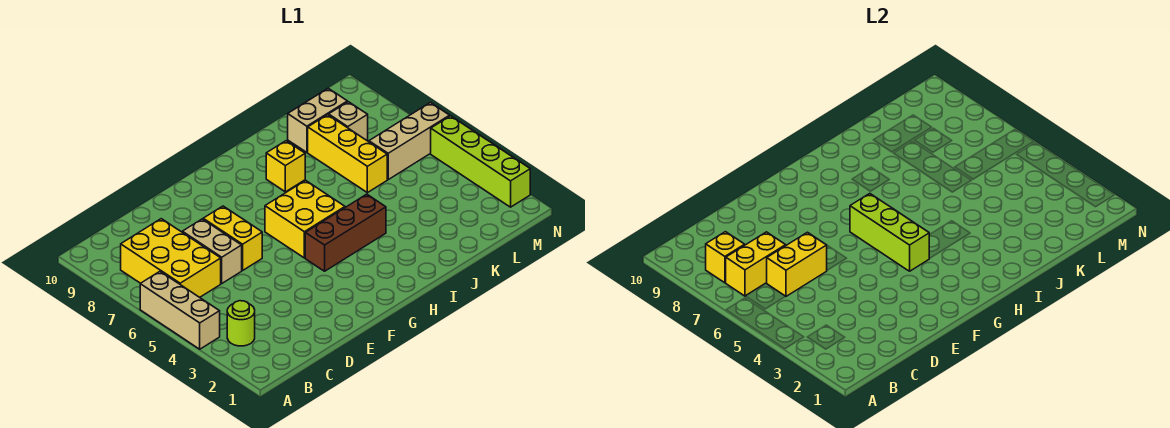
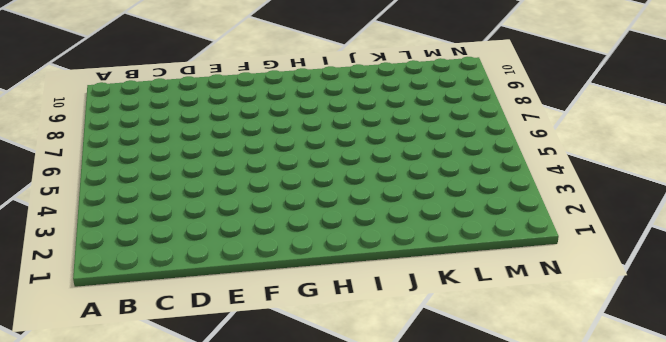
none -> tan brick A4:A6 level 1
none -> lime round brick B3 level 1
none -> yellow brick B6:C8 level 1

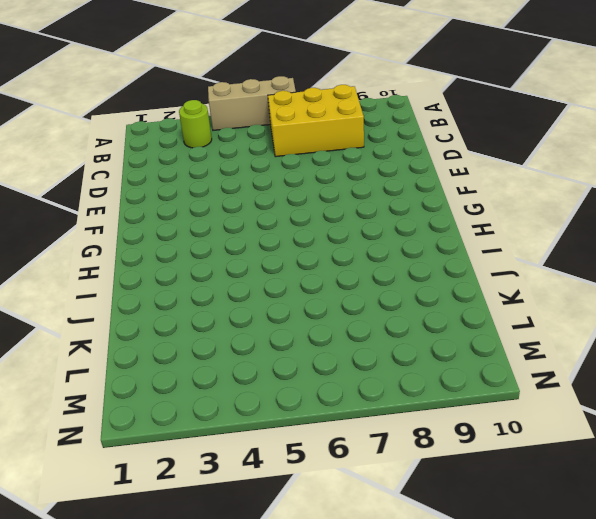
none -> tan brick D6:D7 level 1
none -> yellow brick E6:E7 level 1
none -> brown brick G4:I4 level 1

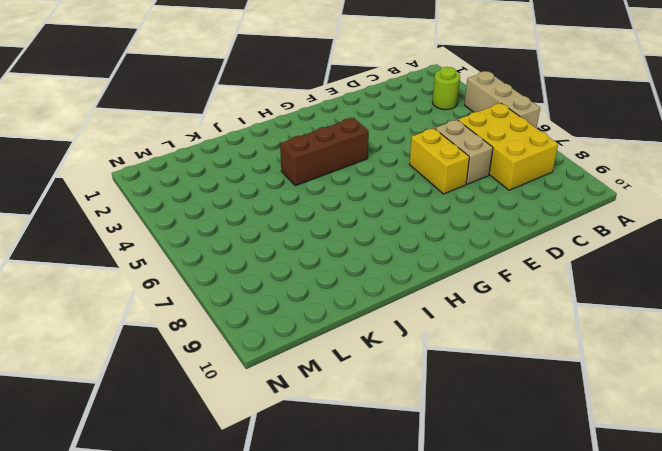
none -> yellow brick G5:H6 level 1
none -> yellow brick I8 level 1
none -> yellow brick K6:K8 level 1

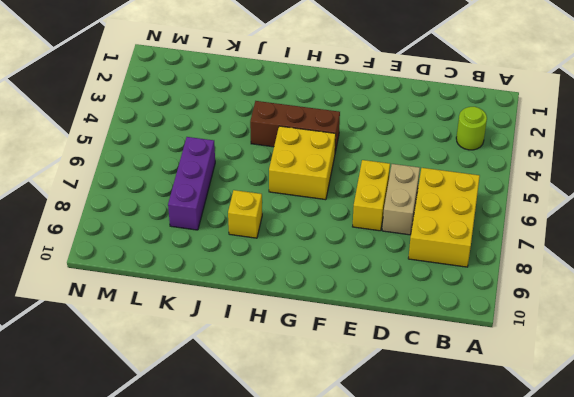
purple brick K6:K8 level 1 -> yellow brick K6:K8 level 1
none -> tan brick A4:A6 level 1
none -> tan brick K9:L9 level 1
none -> tan brick L6:N6 level 1

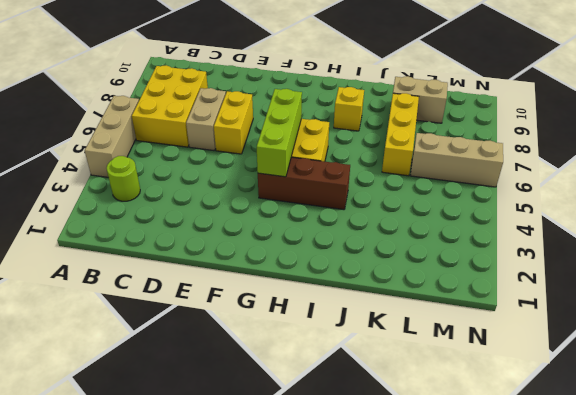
none -> tan brick L8 level 1
none -> lime brick N2:N5 level 1
none -> yellow brick B7:C7 level 2

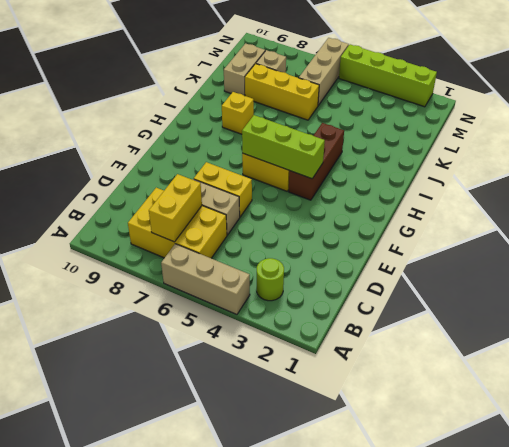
none -> yellow brick B8 level 2
none -> yellow brick C6:D6 level 2

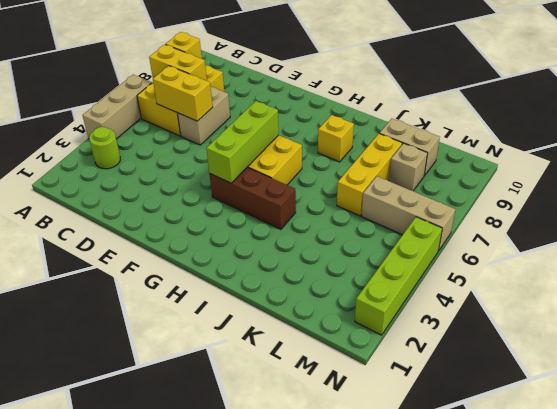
none -> yellow brick E6:E7 level 1

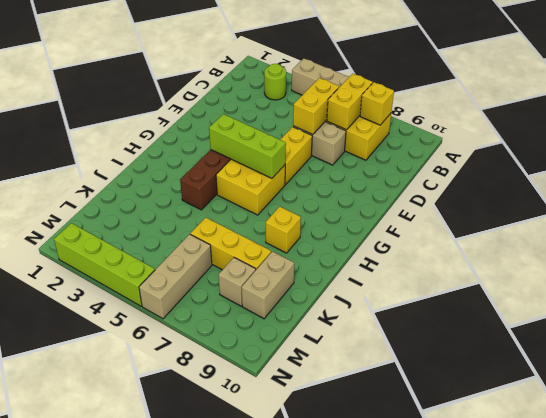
yellow brick E6:F6 level 1 -> yellow brick E6:E7 level 1

